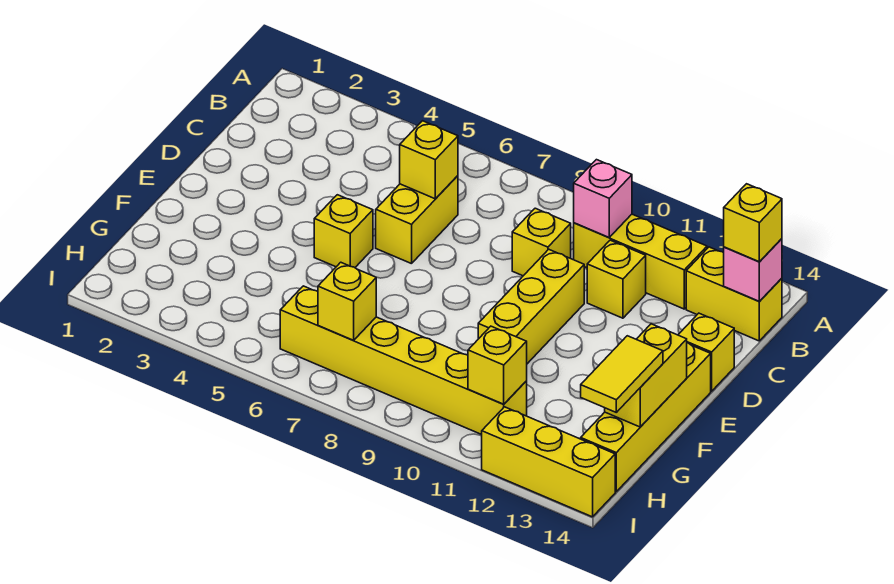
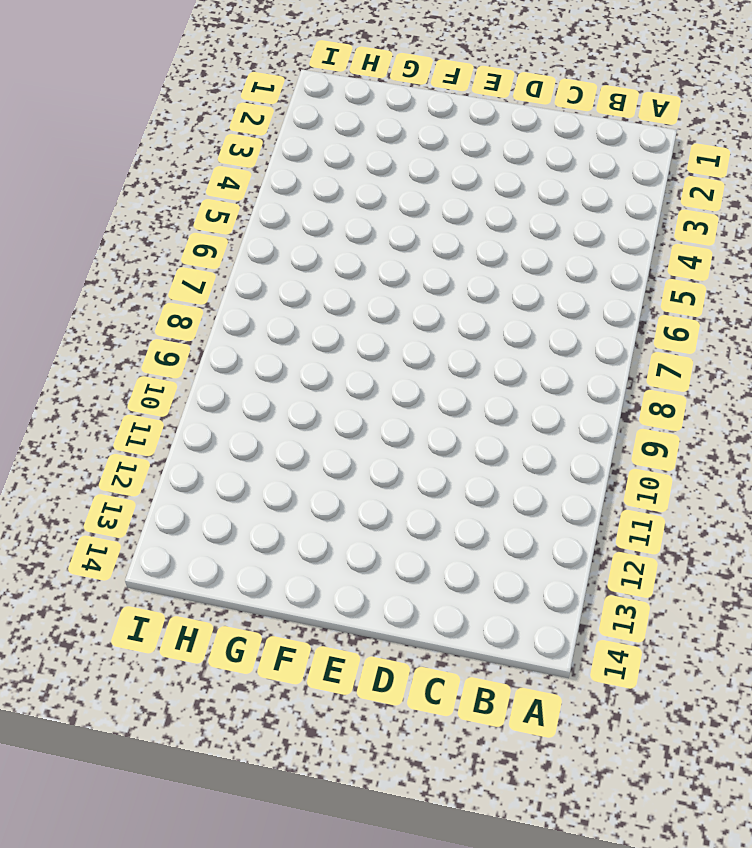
none -> yellow brick B10:B12 level 1
none -> yellow brick B13:B14 level 1
none -> yellow brick C6:D6 level 1

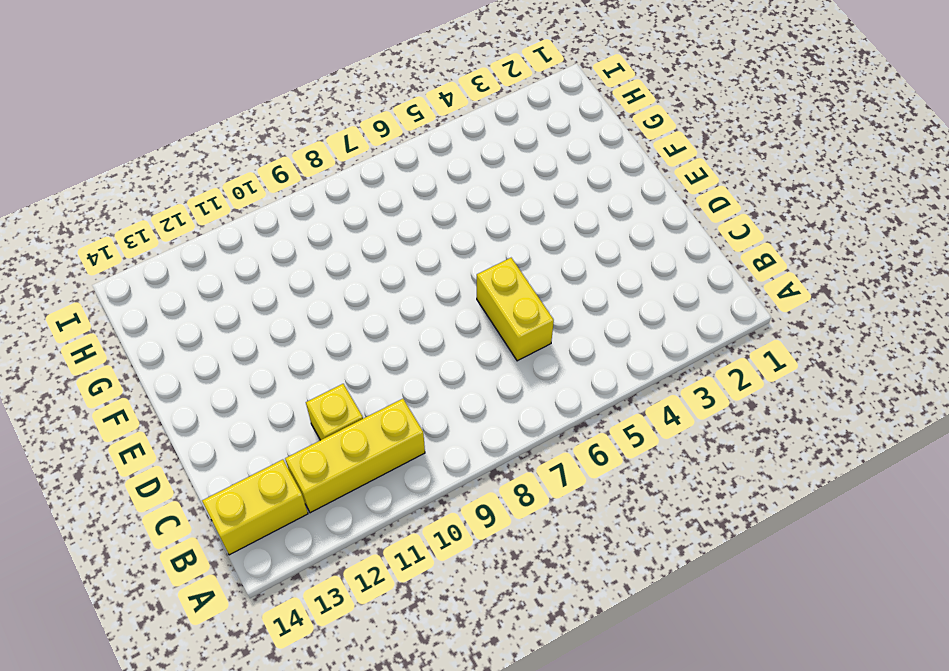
none -> yellow brick C9 level 1
none -> yellow brick D10:F10 level 1
none -> yellow brick D14 level 1

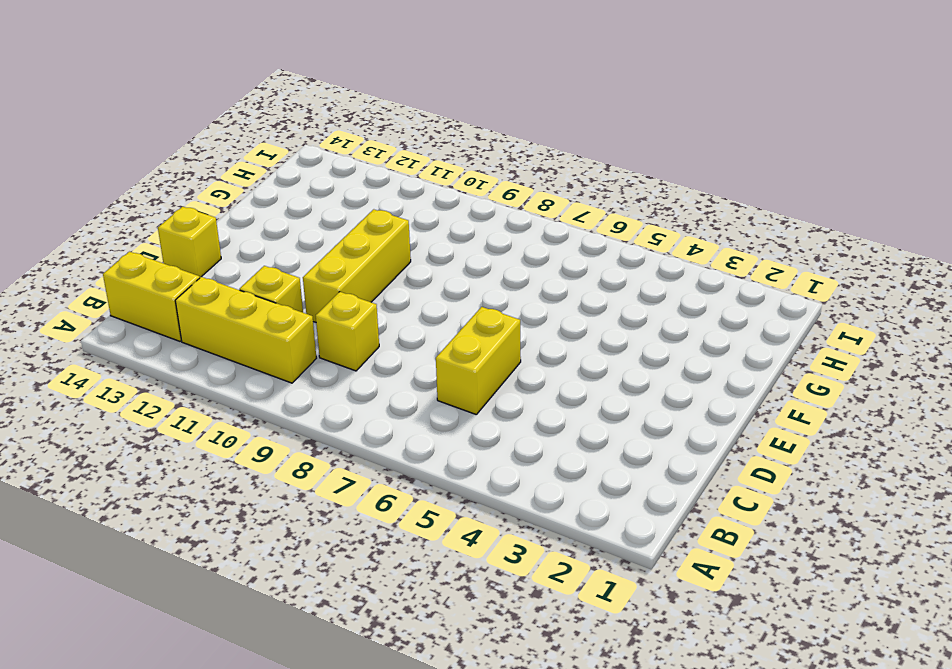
none -> yellow brick E5 level 1
none -> yellow brick E14:H14 level 1
none -> yellow brick H6:H11 level 1

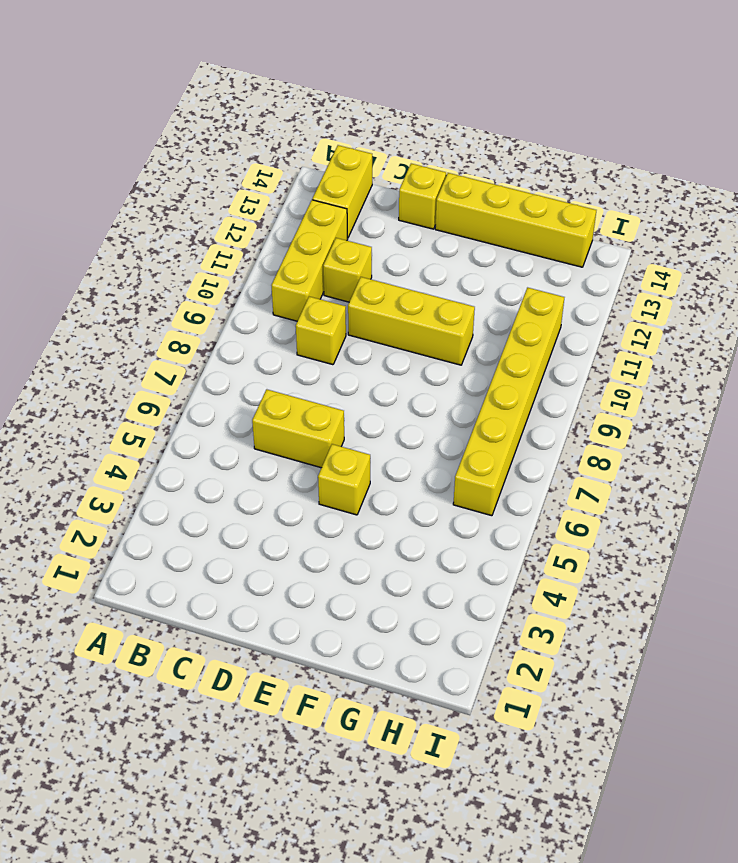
none -> yellow brick I12:I14 level 1
none -> pink brick B10 level 2
none -> pink brick B14 level 2

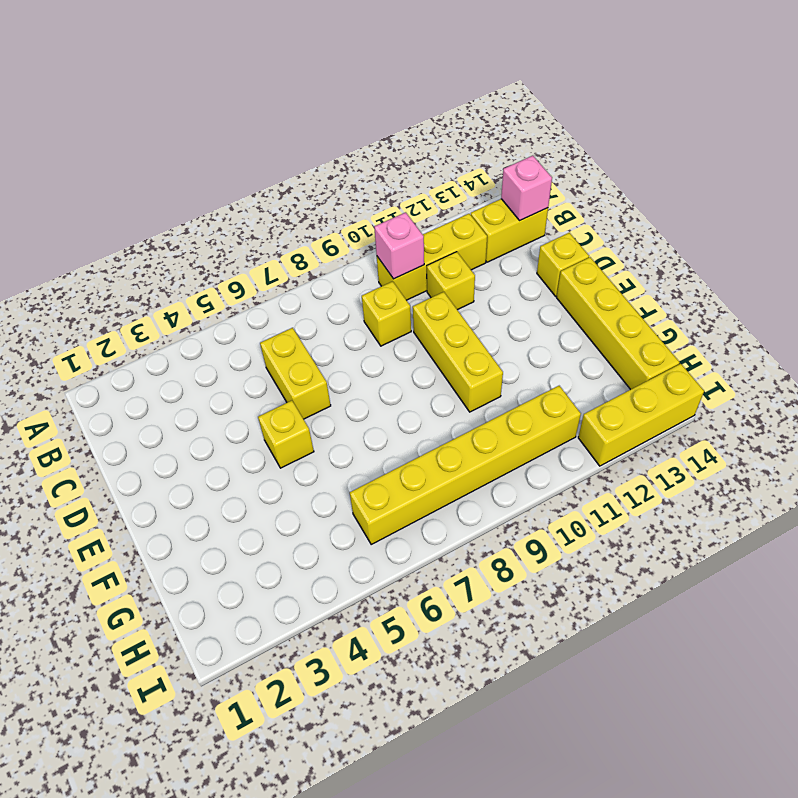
none -> yellow brick C6 level 2
none -> yellow brick F14:G14 level 2
none -> yellow brick H7 level 2

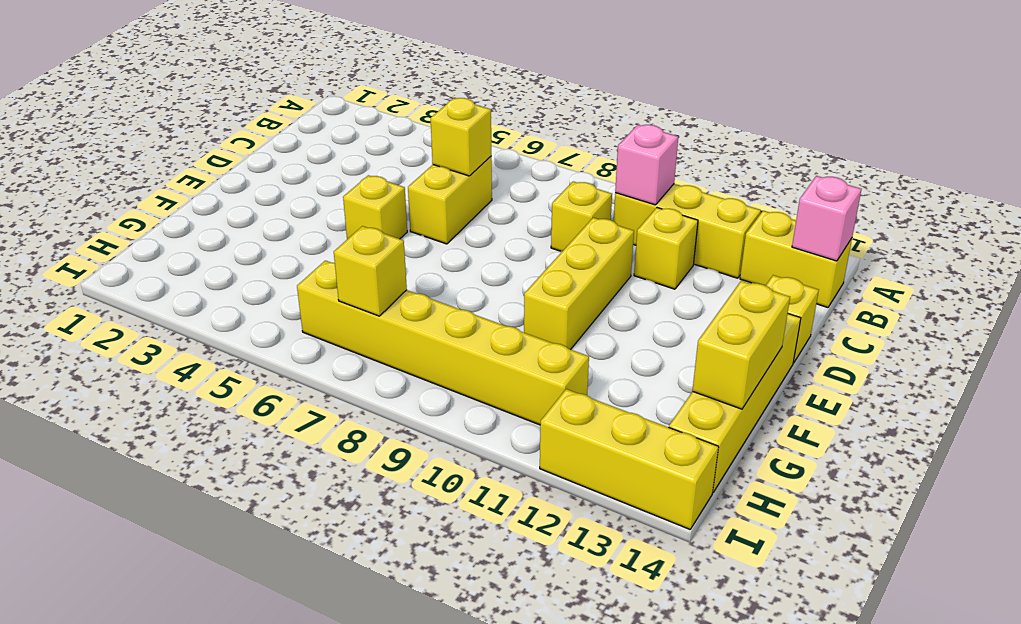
none -> yellow brick H11 level 2
none -> yellow brick B14 level 3
none -> yellow tile G14:H14 level 3

